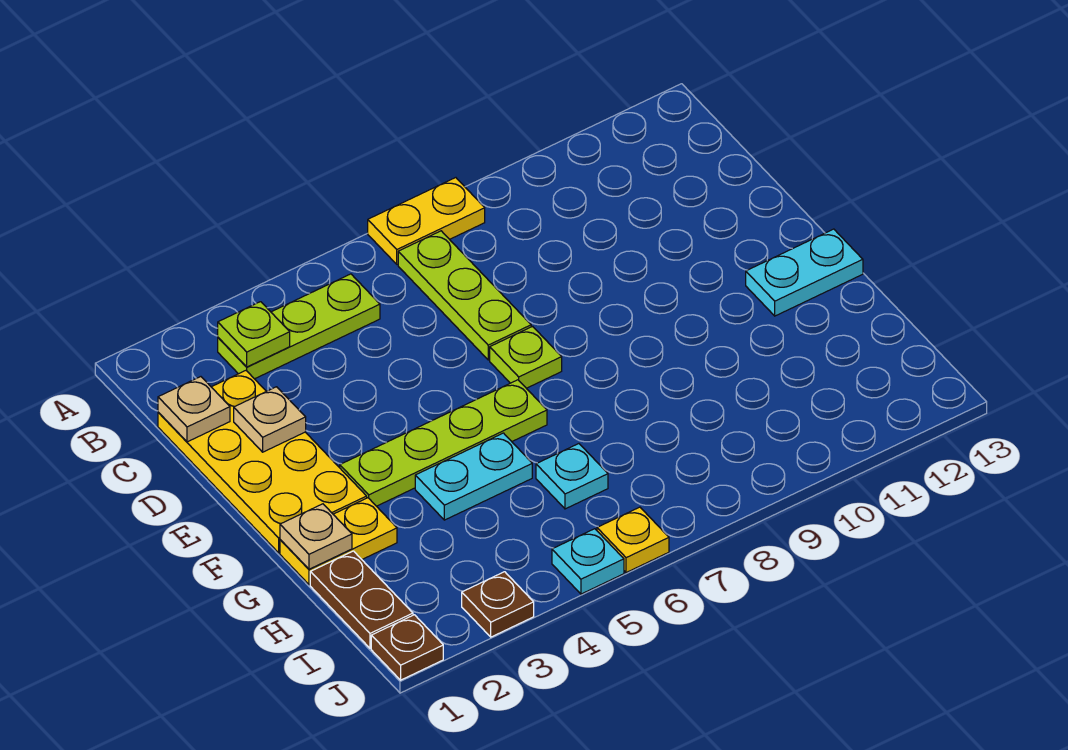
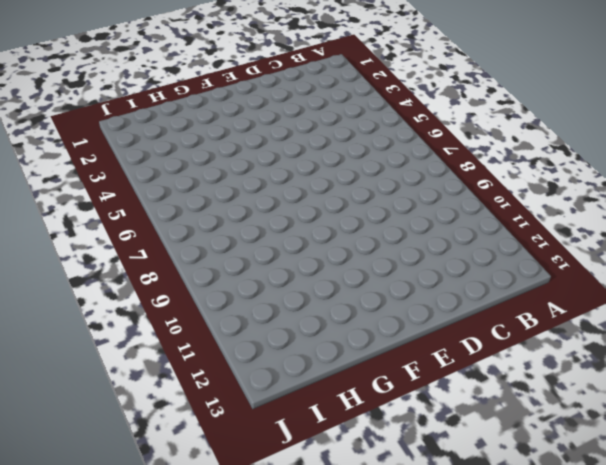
none -> yellow plate A7:A8 level 1
none -> lime plate B3:B5 level 1
none -> lime plate B7:D7 level 1

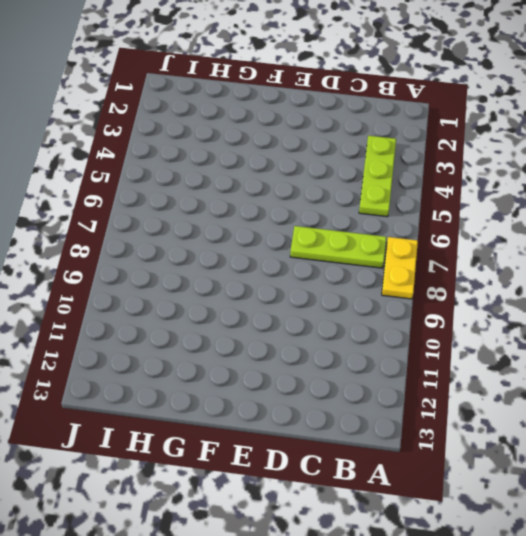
none -> yellow plate C1:F2 level 1
none -> lime plate E7 level 1
none -> lime plate F3:F6 level 1

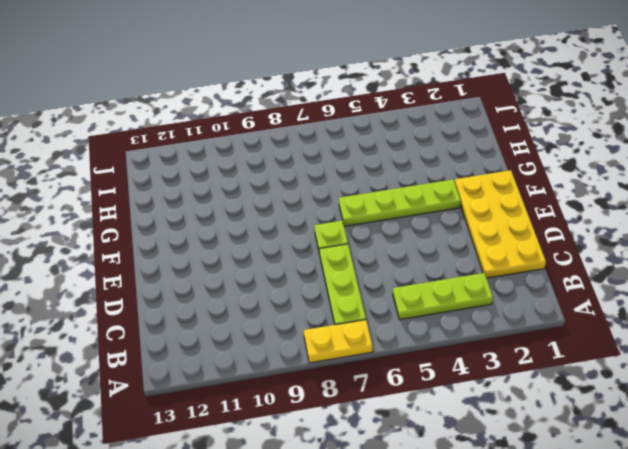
none -> cyan plate F12:F13 level 1
none -> yellow plate G1:G2 level 1
none -> cyan plate G4:G5 level 1

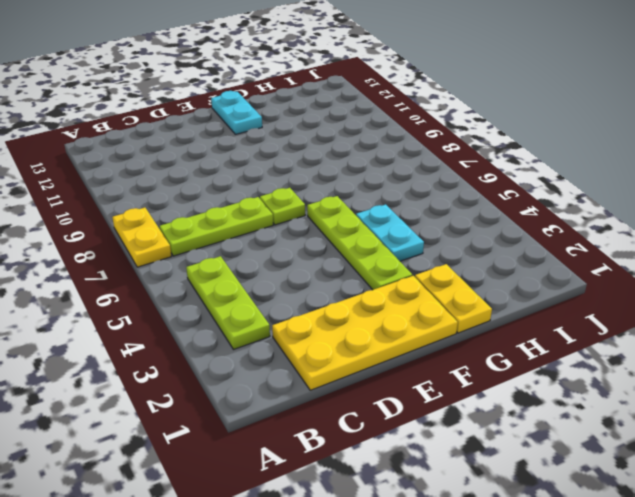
none -> brown plate H1:I1 level 1
none -> cyan plate H6 level 1
none -> brown plate J1 level 1

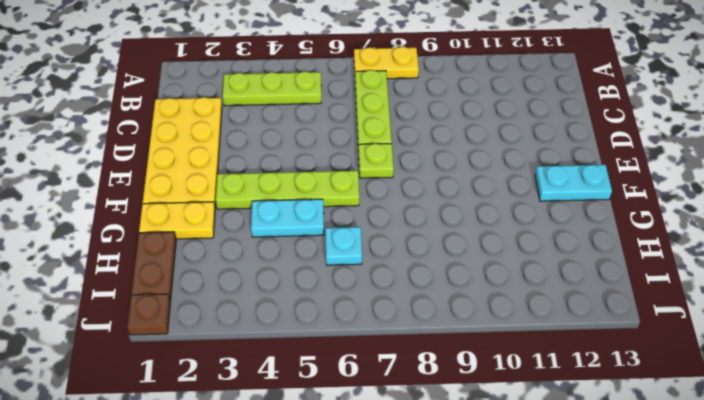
none -> brown plate J3 level 1
none -> cyan plate J5 level 1
none -> yellow plate J6 level 1

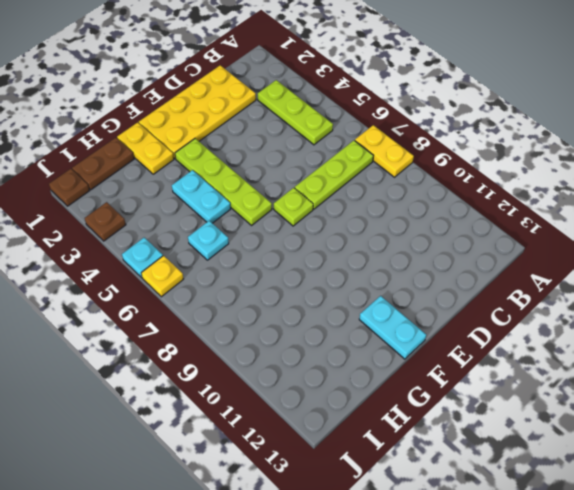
none -> lime plate B3 level 2
none -> tan plate C1 level 2
none -> tan plate D2 level 2

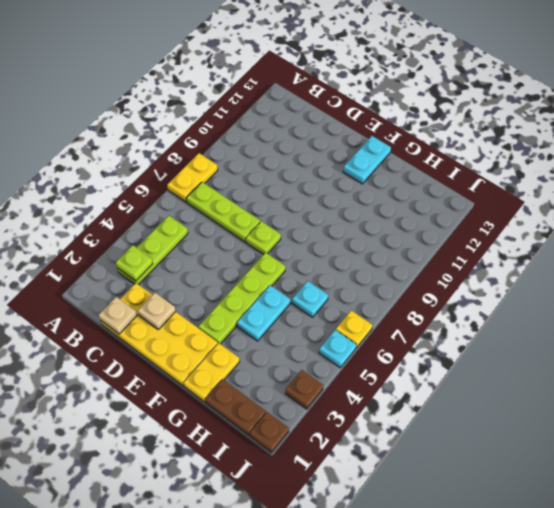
none -> tan plate G1 level 2

